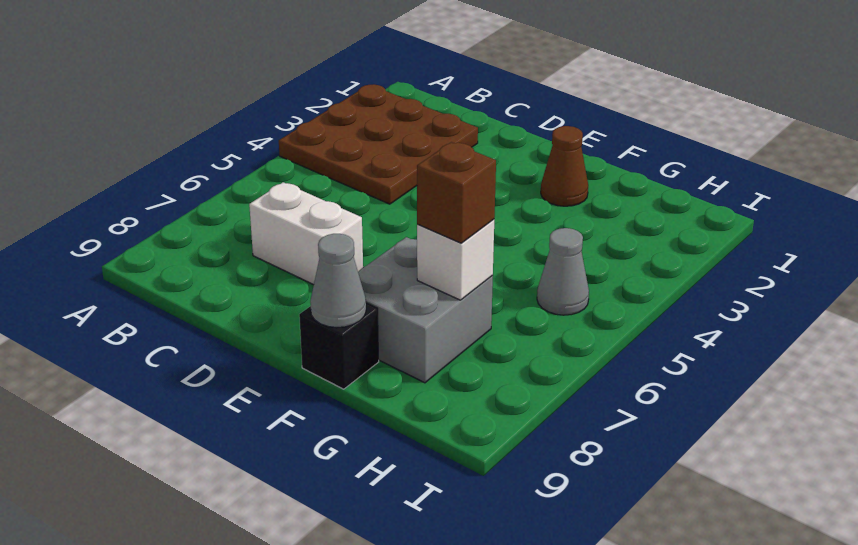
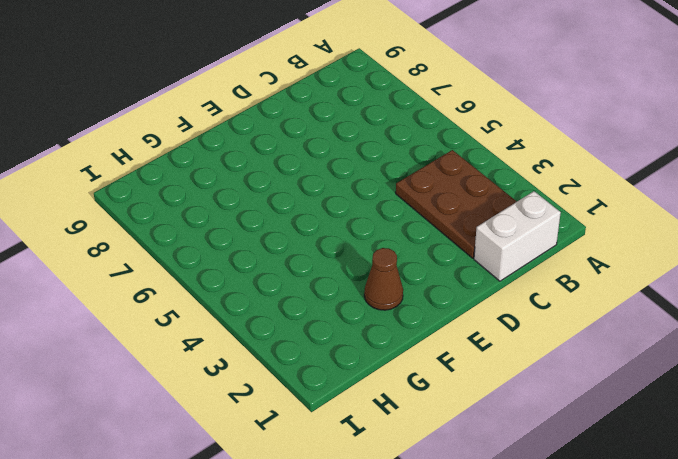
white brick B1:C1 level 1 -> white brick C7:D7 level 1
brown plate B2:C4 level 1 -> brown plate A2:C4 level 1
none -> grey brick F7:G8 level 1
none -> black brick F9 level 1

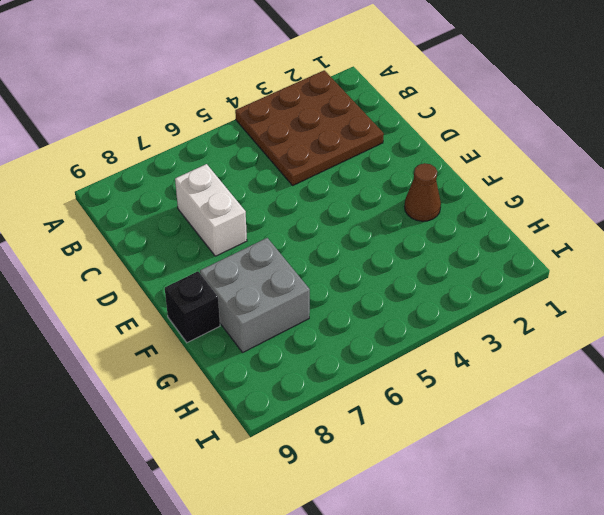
none -> grey cone H5 level 1
none -> grey cone F9 level 2

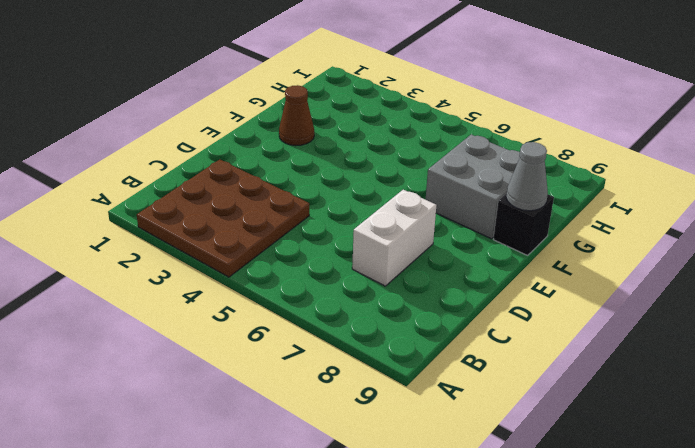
none -> grey cone H5 level 1
none -> white brick G7 level 2

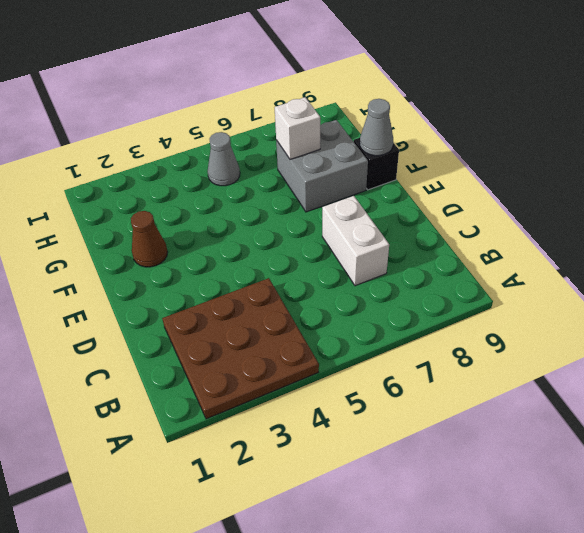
none -> brown brick G7 level 3

